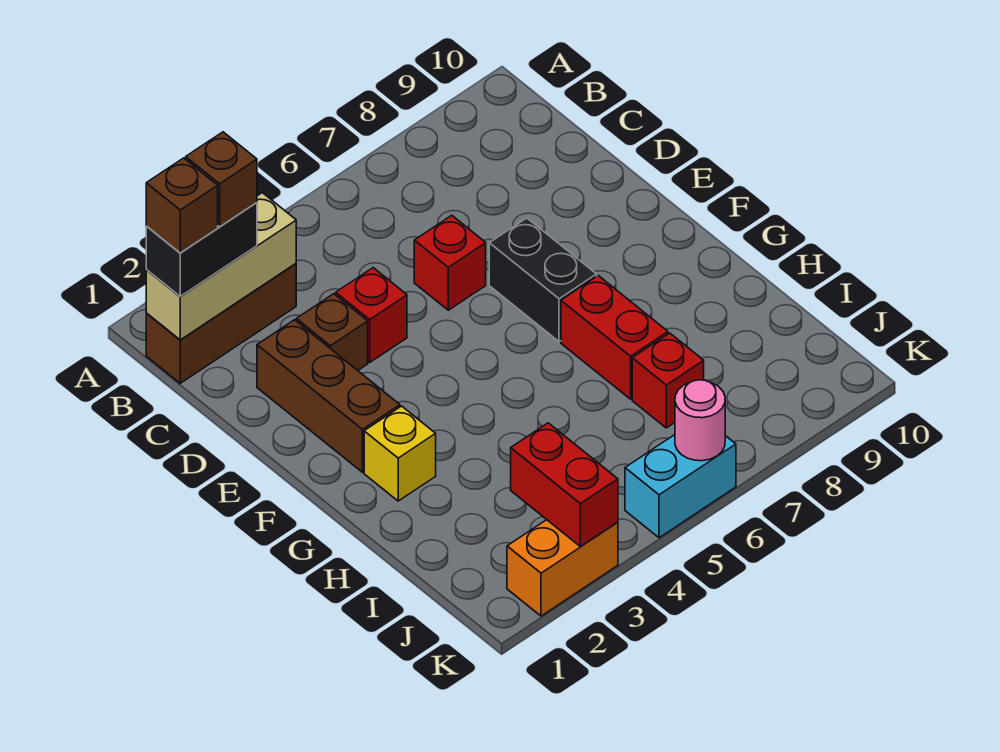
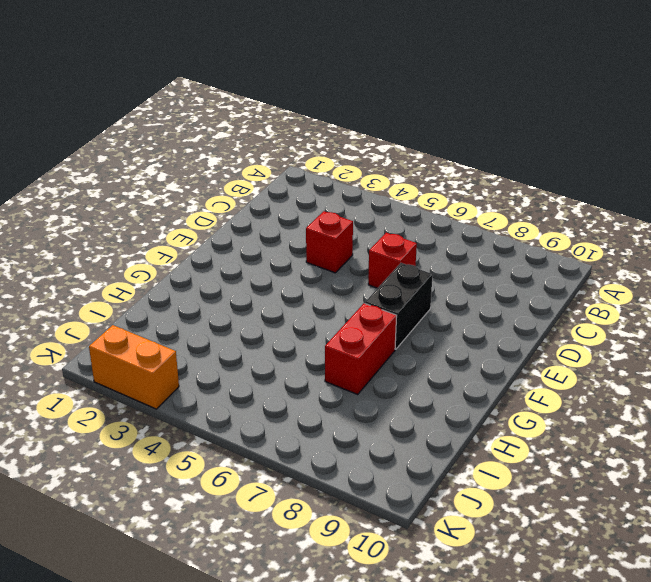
none -> brown brick B1:B3 level 1
none -> brown brick D2:F2 level 1
none -> brown brick D3 level 1

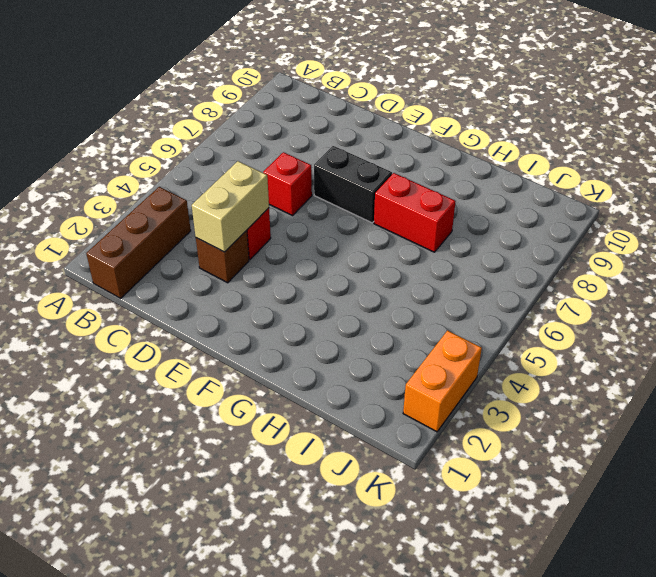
tan brick D3:D4 level 2 -> none
none -> brown brick D2:F2 level 1
none -> yellow brick G2 level 1
none -> red brick I7 level 1

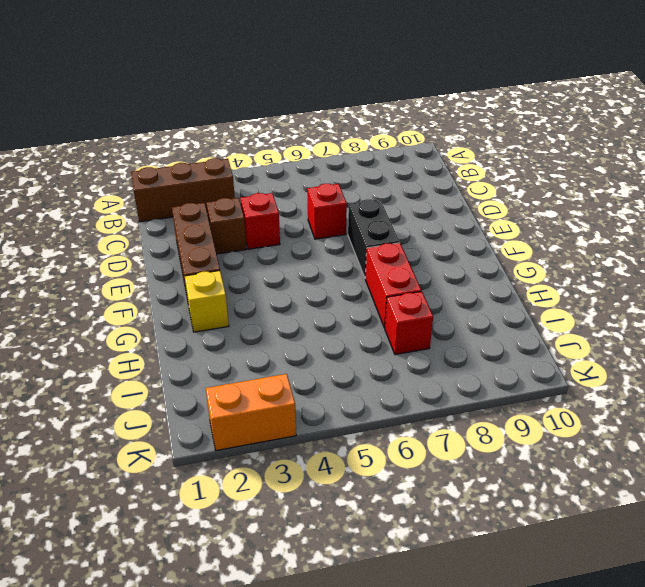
none -> cyan brick K5:K6 level 1
none -> tan brick B1:B3 level 2
none -> red brick J3:K3 level 2

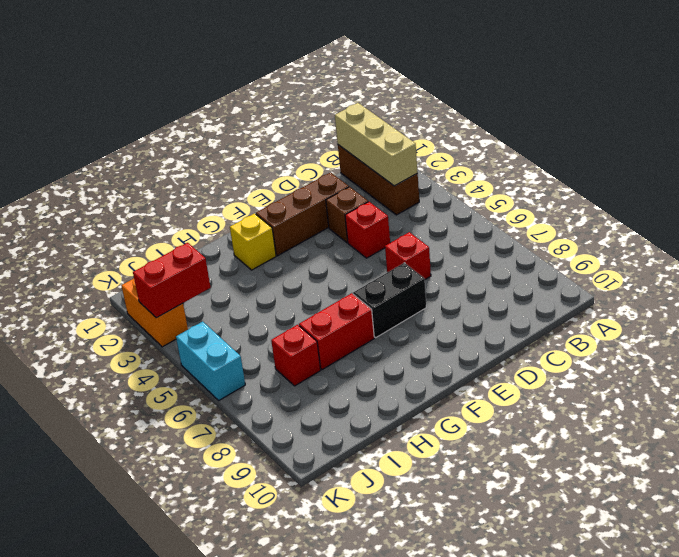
none -> pink round brick K6 level 2
none -> black brick B1:B2 level 3
none -> brown brick B1 level 4

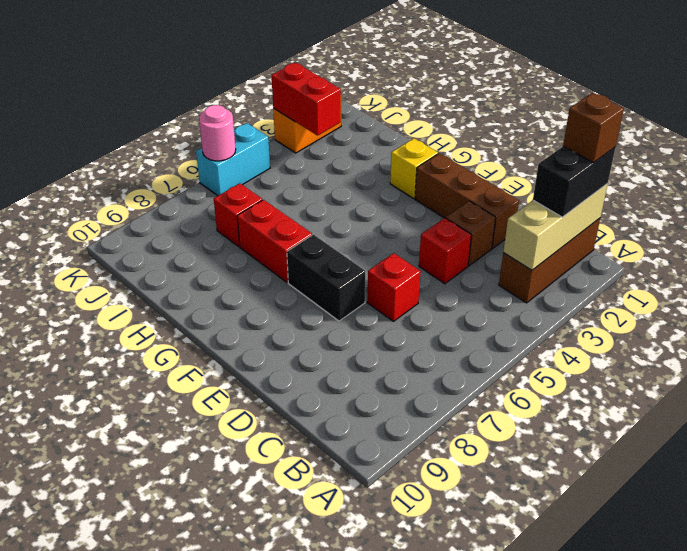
none -> brown brick B2 level 4

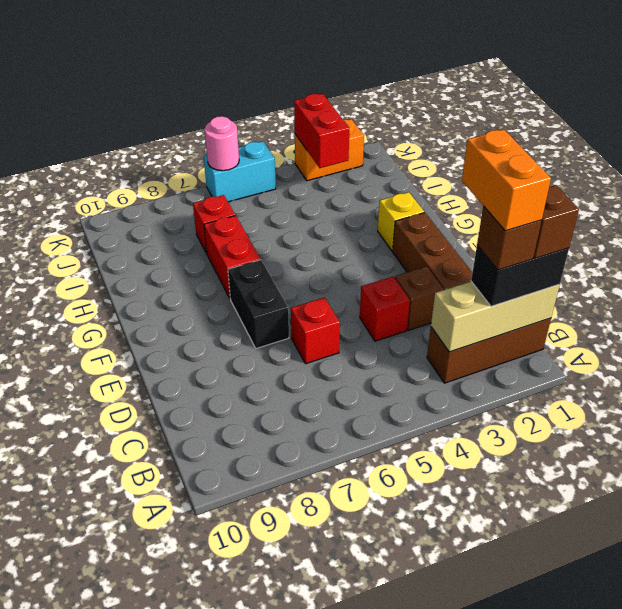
orange brick B2:C2 level 5 -> none

